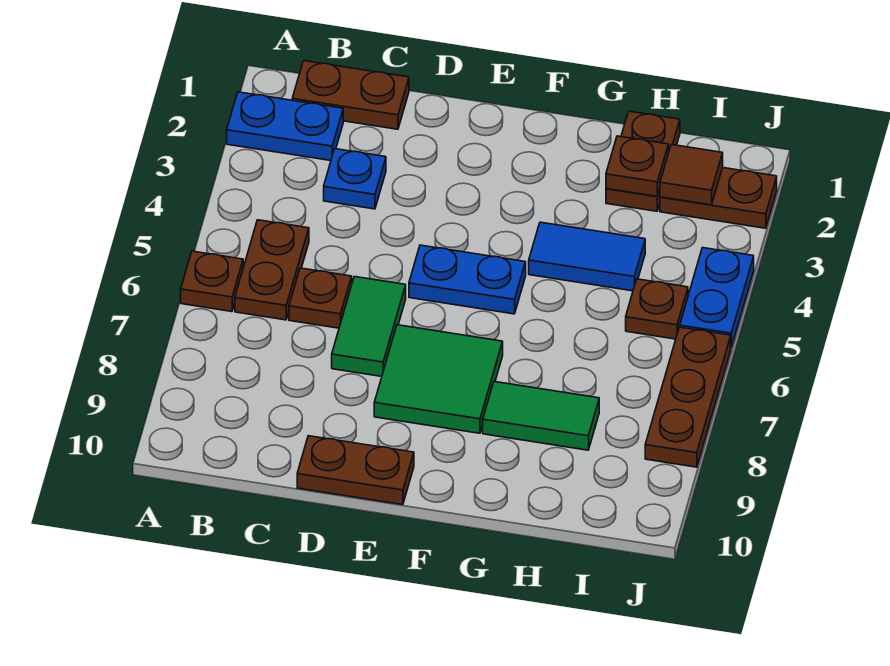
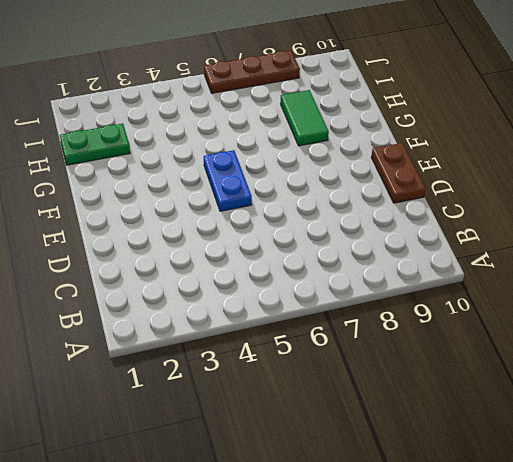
green plate H1:H2 level 1 -> brown plate H1:H2 level 1
none -> blue plate A2:B2 level 1
none -> brown plate A6 level 1
none -> brown plate B1:C1 level 1

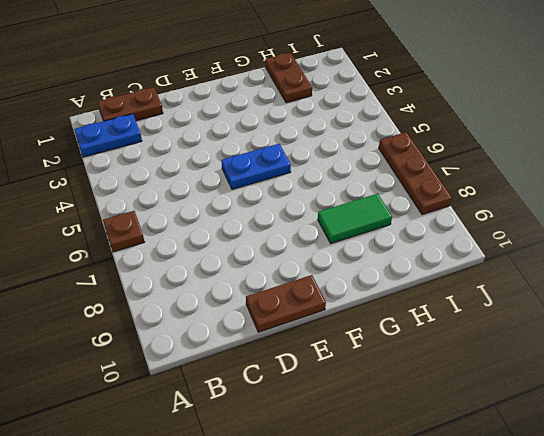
none -> brown plate B5:B6 level 1
none -> blue plate C3 level 1
none -> brown plate C6 level 1

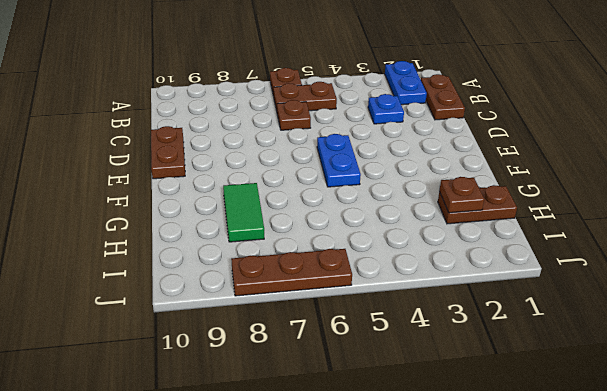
none -> green tile D6:D7 level 1
none -> green tile E7:F8 level 1
none -> blue tile G4:H4 level 1

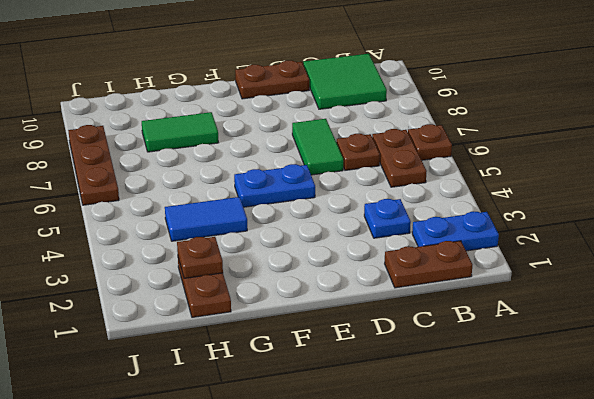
green tile B9:C10 level 1 -> green tile E7:F8 level 1
none -> brown plate I2:J2 level 1
none -> brown plate I5 level 1
none -> blue plate J4:J5 level 1

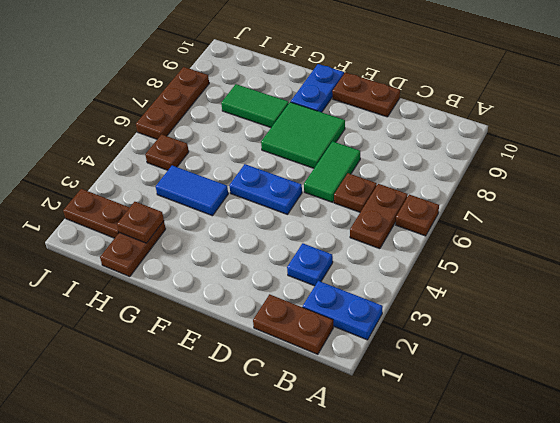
blue plate F9:F10 level 1 -> blue plate J4:J5 level 1
none -> brown tile I2 level 2

